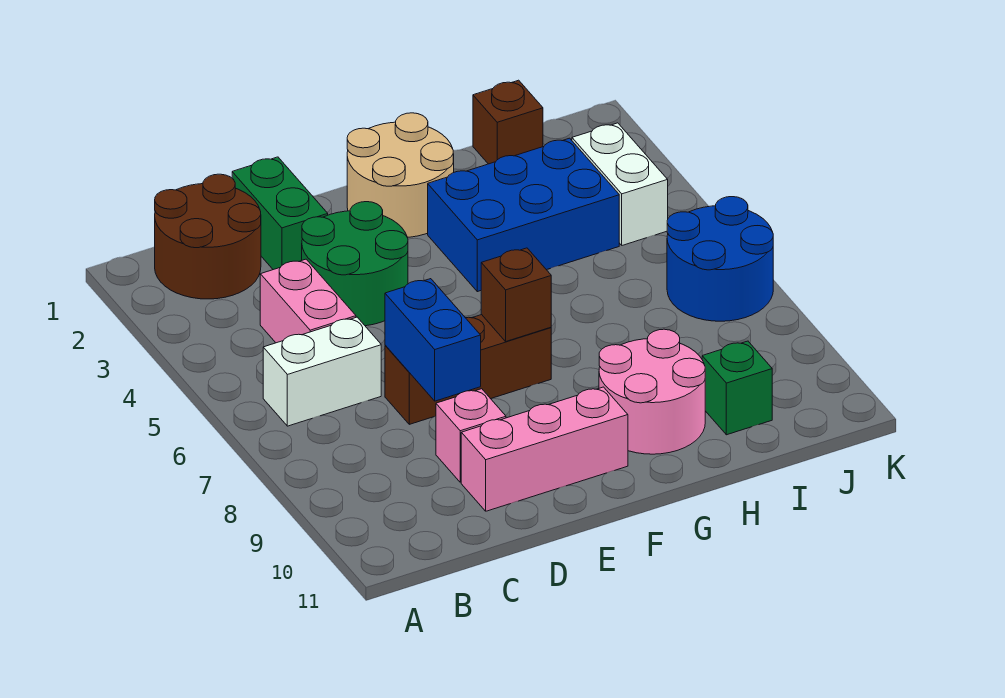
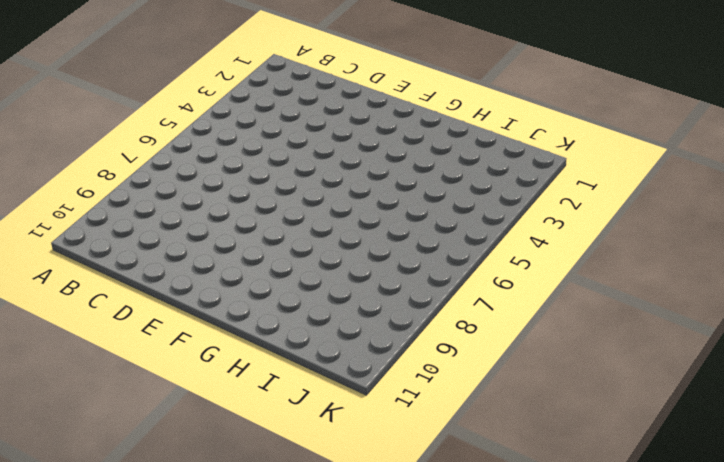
none -> brown round brick B1:C2 level 1
none -> white brick B6:C6 level 1
none -> pink brick C4:C5 level 1

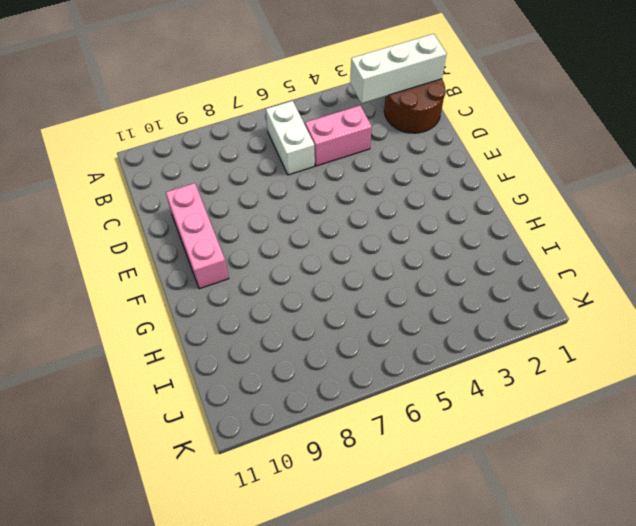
white brick B1:B3 level 2 -> none
none -> green brick D1:D2 level 1
none -> green round brick D3:E4 level 1
none -> brown brick D7:F7 level 1

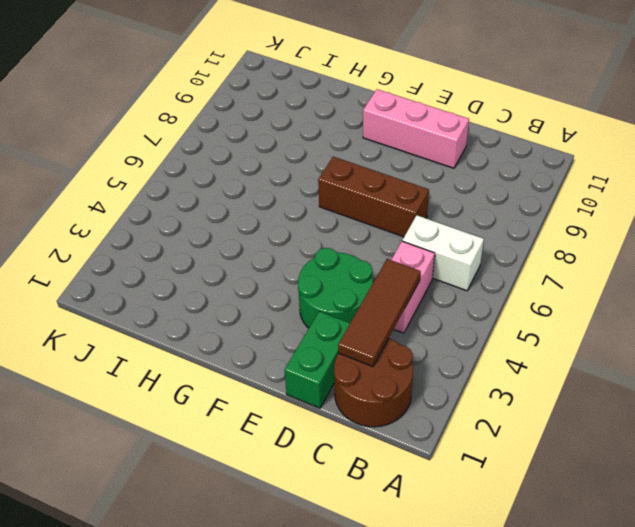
brown tile C2:C4 level 2 -> none
none -> pink brick D9 level 1
none -> tan round brick F1:G2 level 1
none -> blue brick G3:I4 level 1

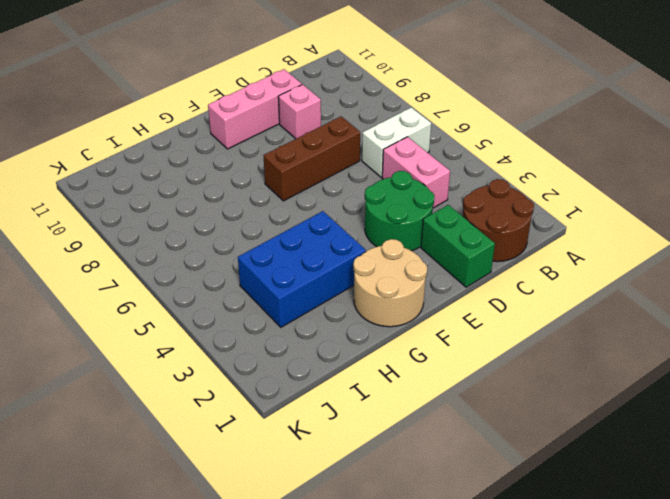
none -> pink round brick G9:H10 level 1
none -> brown brick I1 level 1
none -> green brick I10 level 1

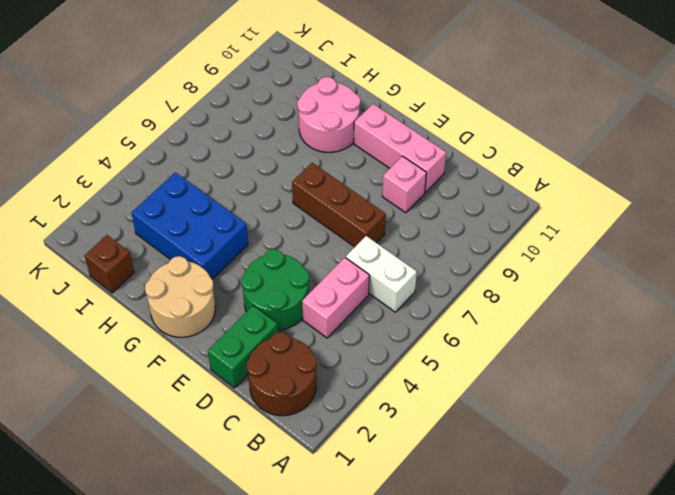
none -> green brick I10 level 1
none -> white brick J3:J4 level 1
none -> blue round brick J6:K7 level 1

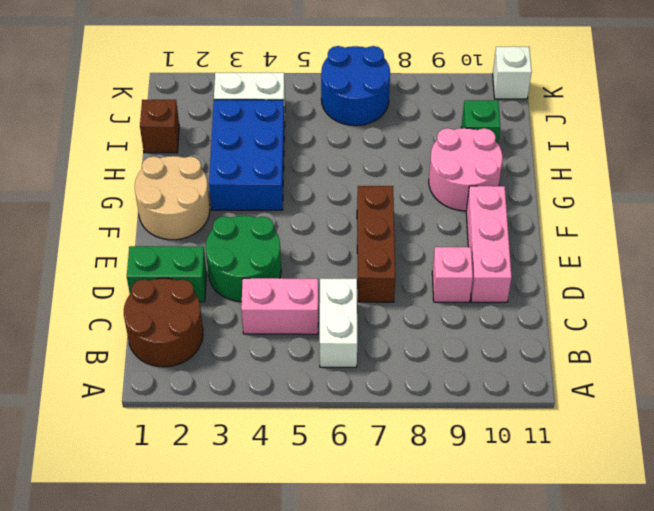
white brick K11 level 1 -> none
none -> blue brick D7:D8 level 2
none -> brown brick F7 level 2

